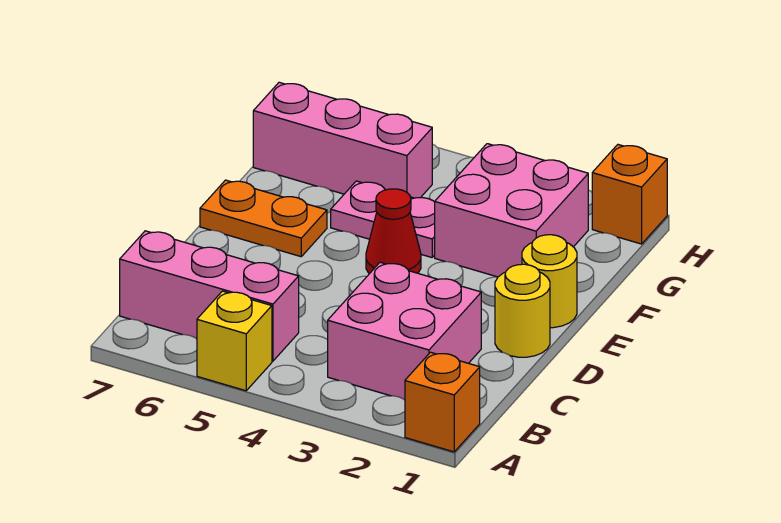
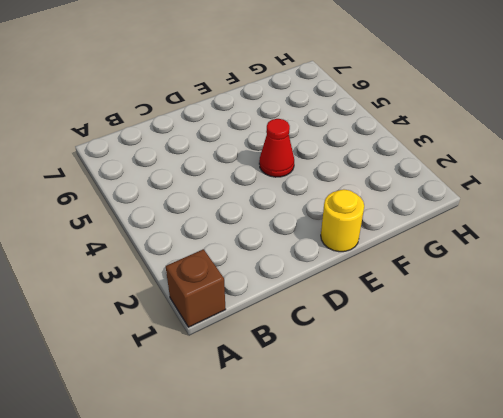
brown brick A1 level 1 -> orange brick A1 level 1
none -> yellow brick A5 level 1
none -> pink brick B2:C3 level 1
none -> pink brick B5:B7 level 1

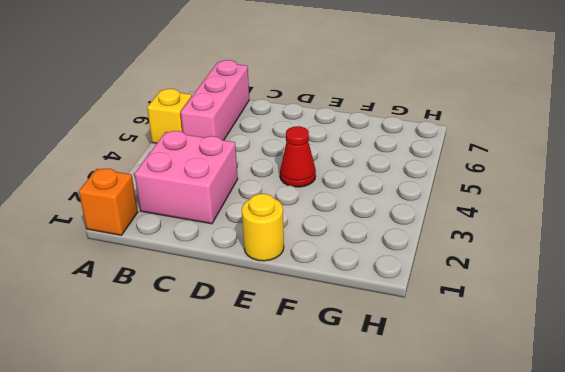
none -> yellow round brick D1 level 1
none -> orange plate E6:E7 level 1
none -> pink brick F2:G3 level 1

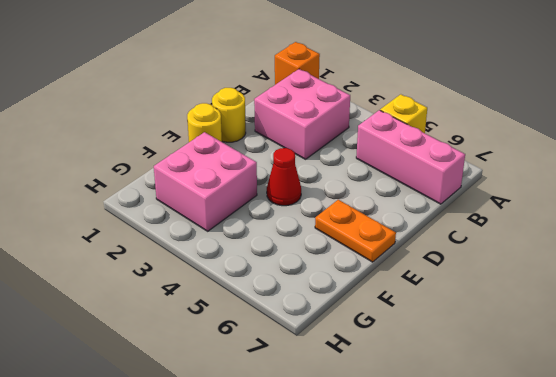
none -> pink plate F4:F5 level 1
none -> pink brick G5:G7 level 1
none -> orange brick H1 level 1

